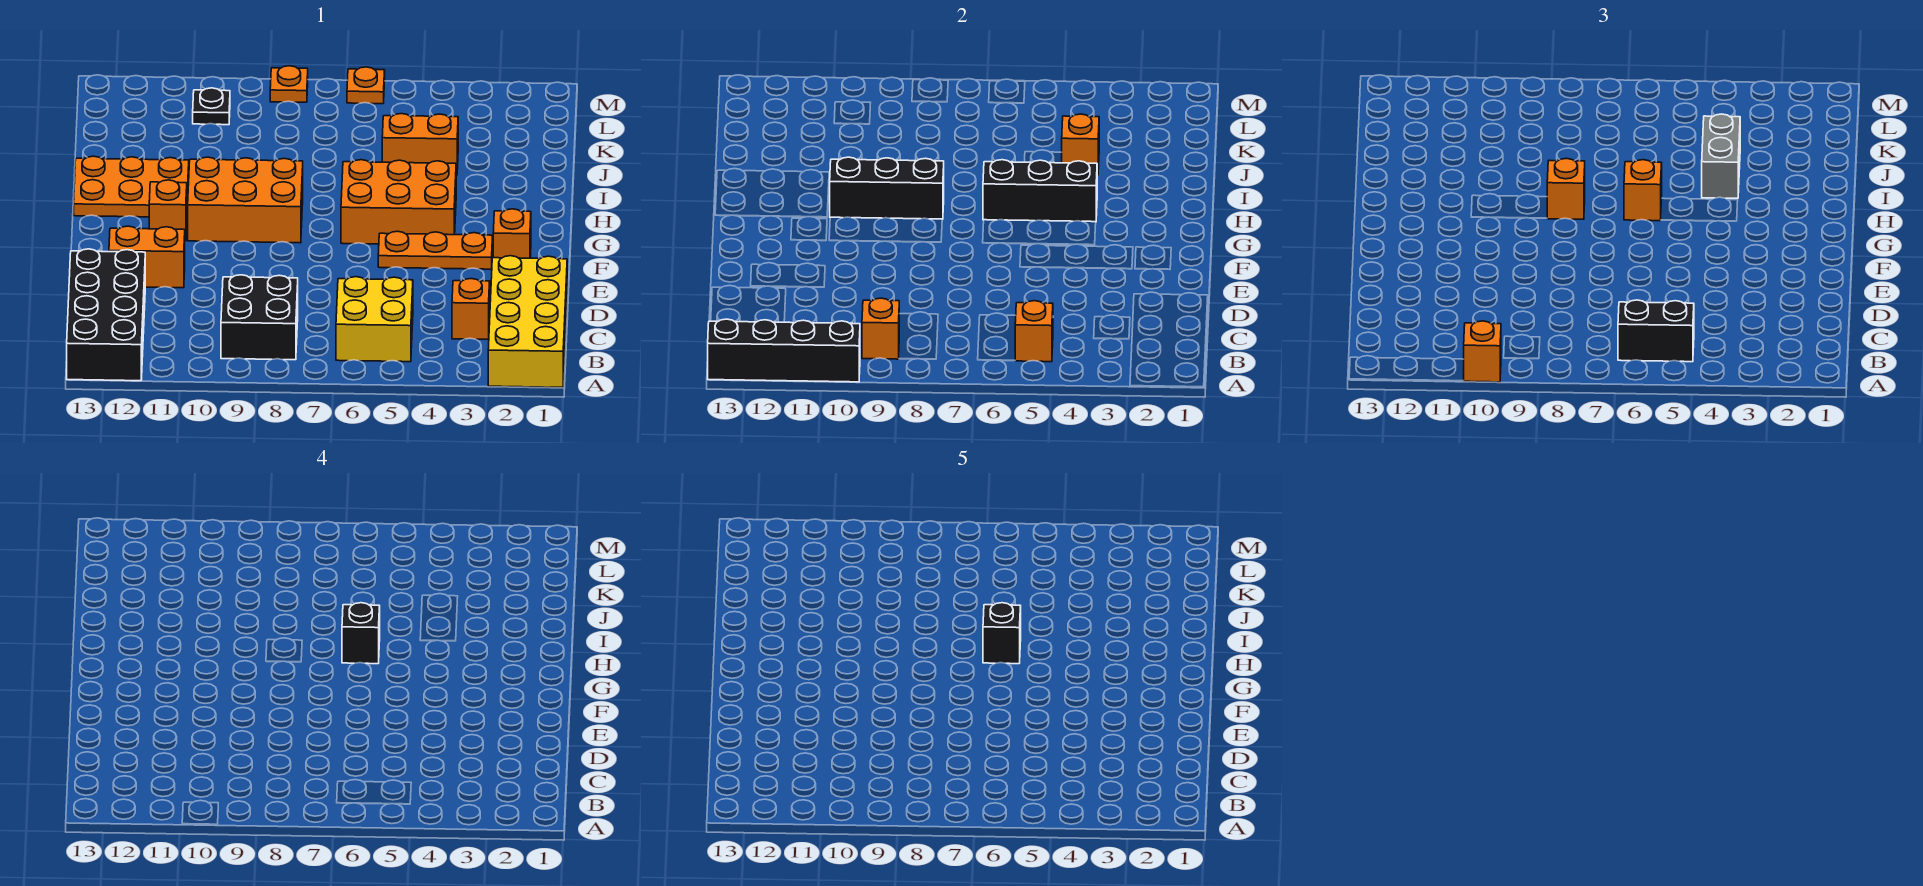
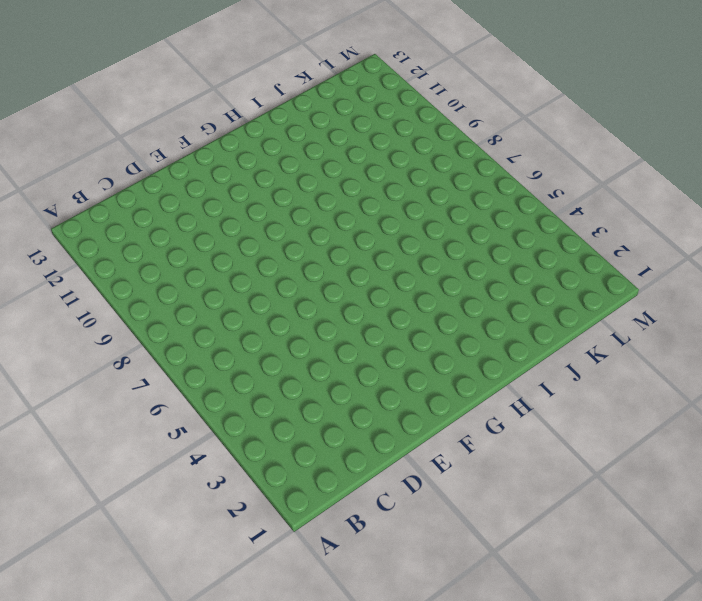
none -> yellow brick A1:D2 level 1
none -> black brick A12:D13 level 1
none -> yellow brick B5:C6 level 1

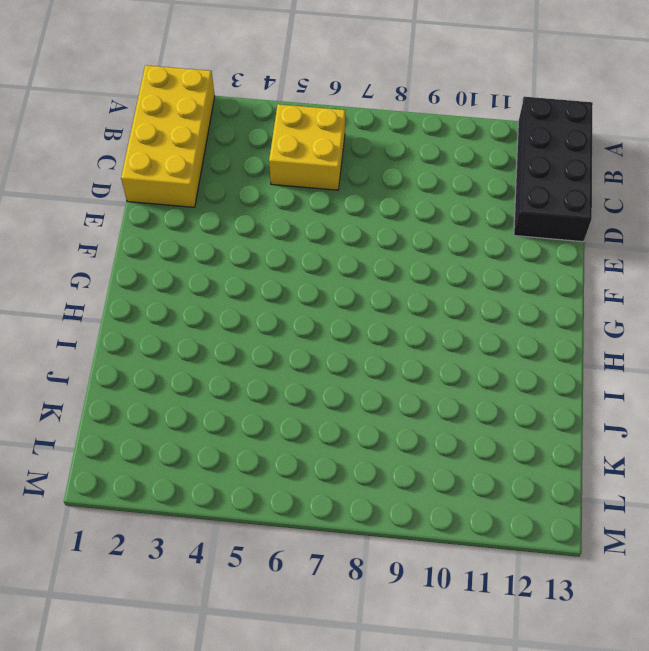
none -> black brick B8:C9 level 1
none -> orange brick C3 level 1
none -> orange brick E11:E12 level 1

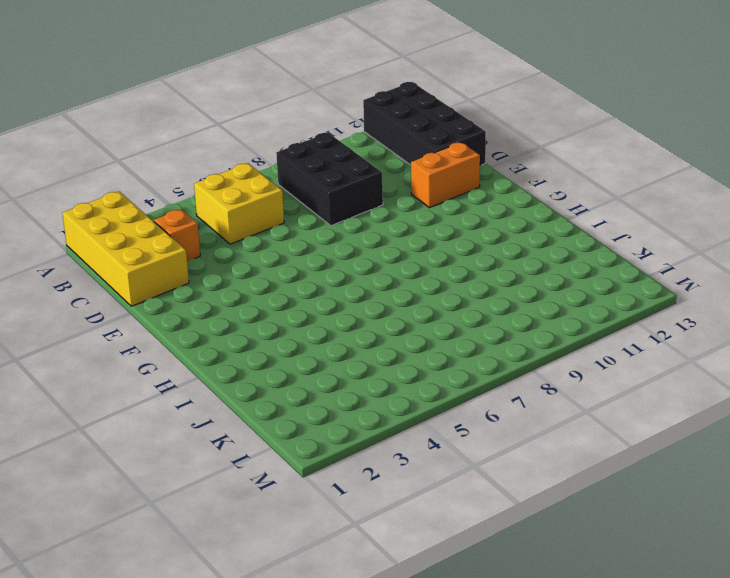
black brick B8:D9 level 1 -> black brick B8:C9 level 1
none -> orange brick F2 level 1
none -> orange plate F3:F5 level 1
none -> orange brick G4:H6 level 1

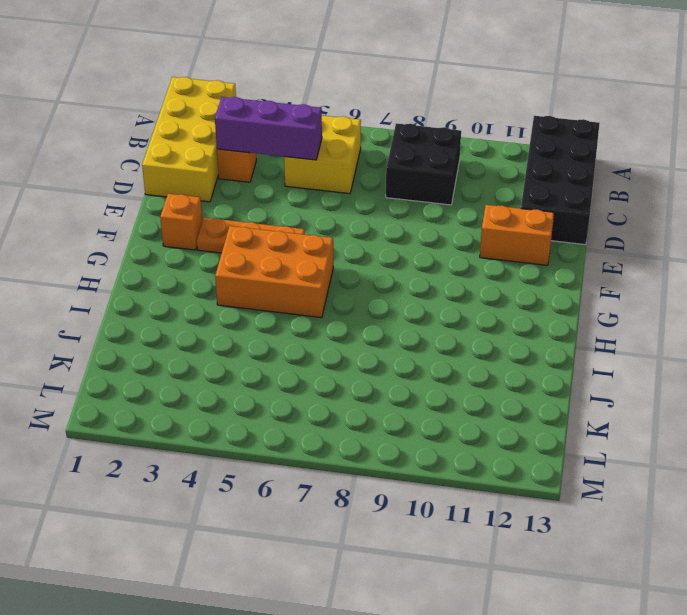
purple brick C3:C5 level 2 -> none
none -> orange brick G8:H10 level 1
none -> orange brick G11 level 1
none -> orange plate H11:I13 level 1

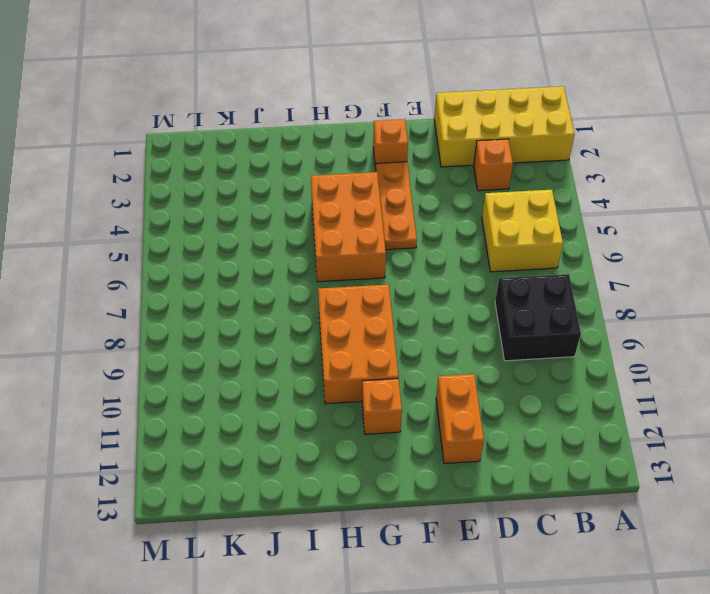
none -> black brick A12:D13 level 1
none -> orange plate H11:I13 level 1
none -> orange brick J4:J5 level 1

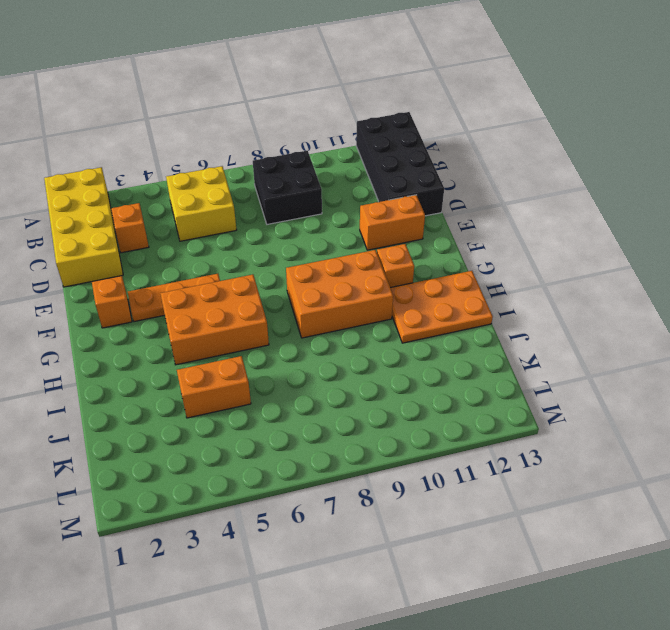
none -> black plate L10 level 1
none -> orange plate M6 level 1
none -> orange plate M8 level 1

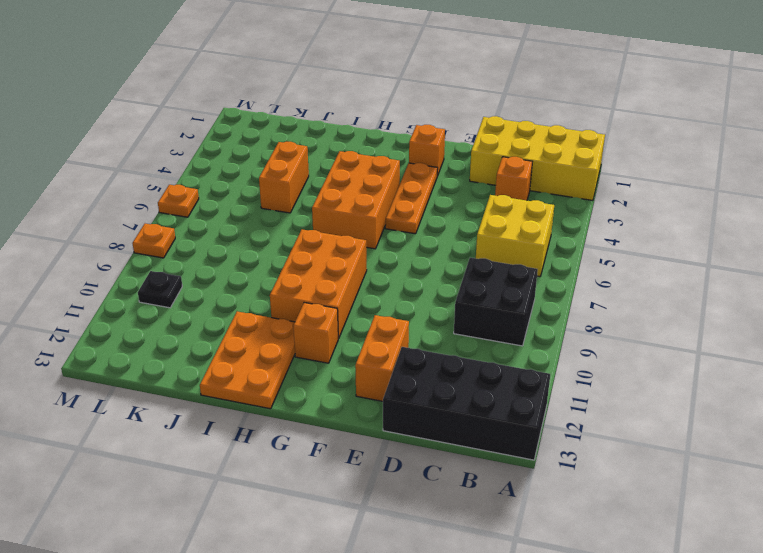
none -> black brick A10:A13 level 2
none -> orange brick B5 level 2
none -> orange brick B9 level 2

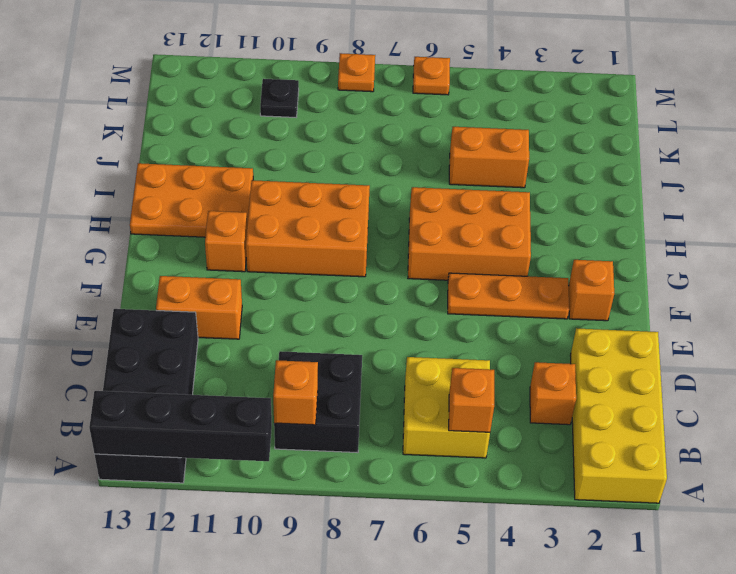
none -> black brick H4:H6 level 2
none -> black brick H8:H10 level 2
none -> orange brick J4 level 2

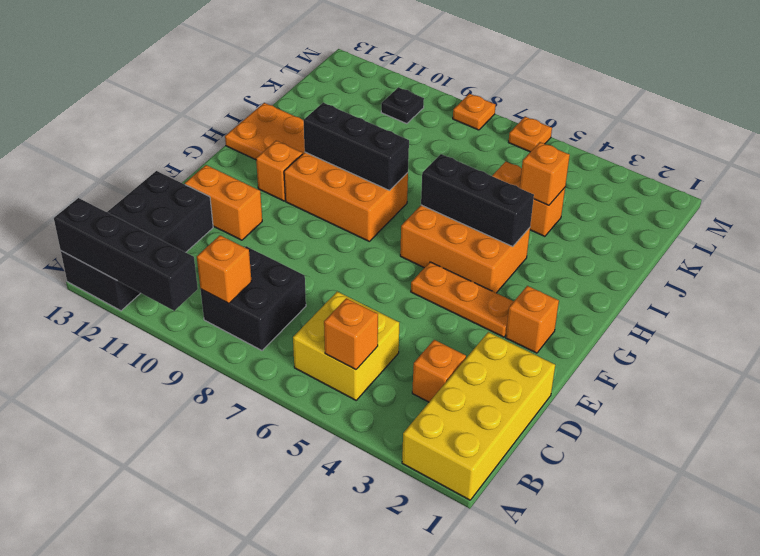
none -> orange brick A10 level 3
none -> black brick B5:B6 level 3
none -> orange brick H6 level 3

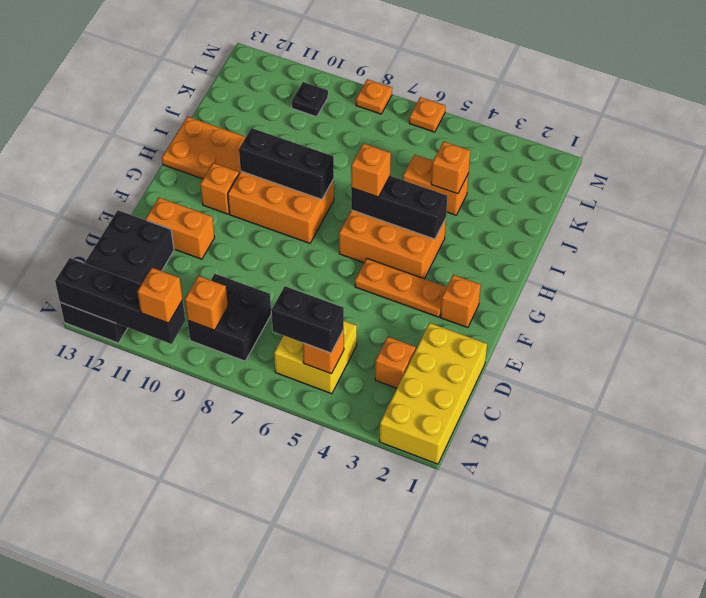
none -> orange brick H8 level 3
none -> grey brick I4:J4 level 3
none -> black brick H6 level 4

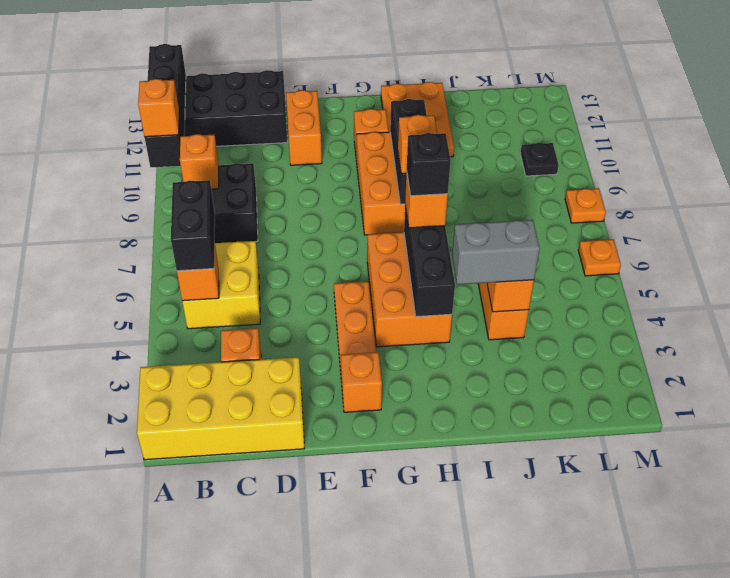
none -> black brick H6 level 5

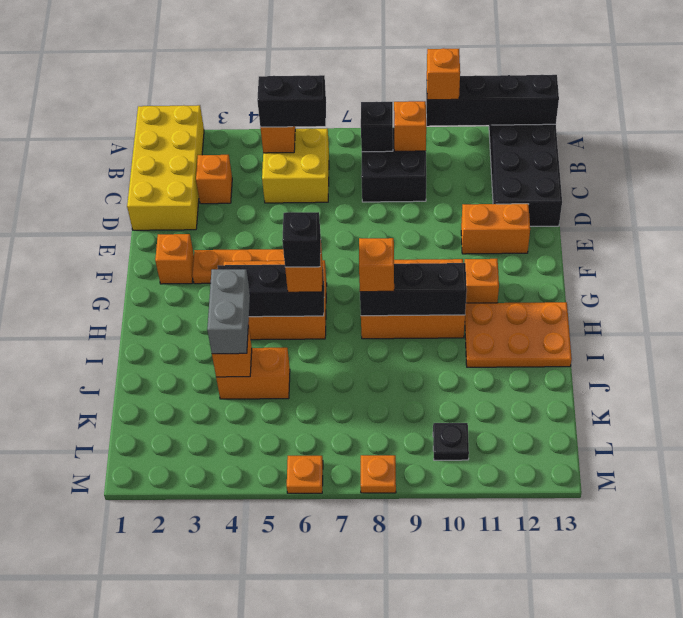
black brick B8 level 2 -> black brick H6 level 5

